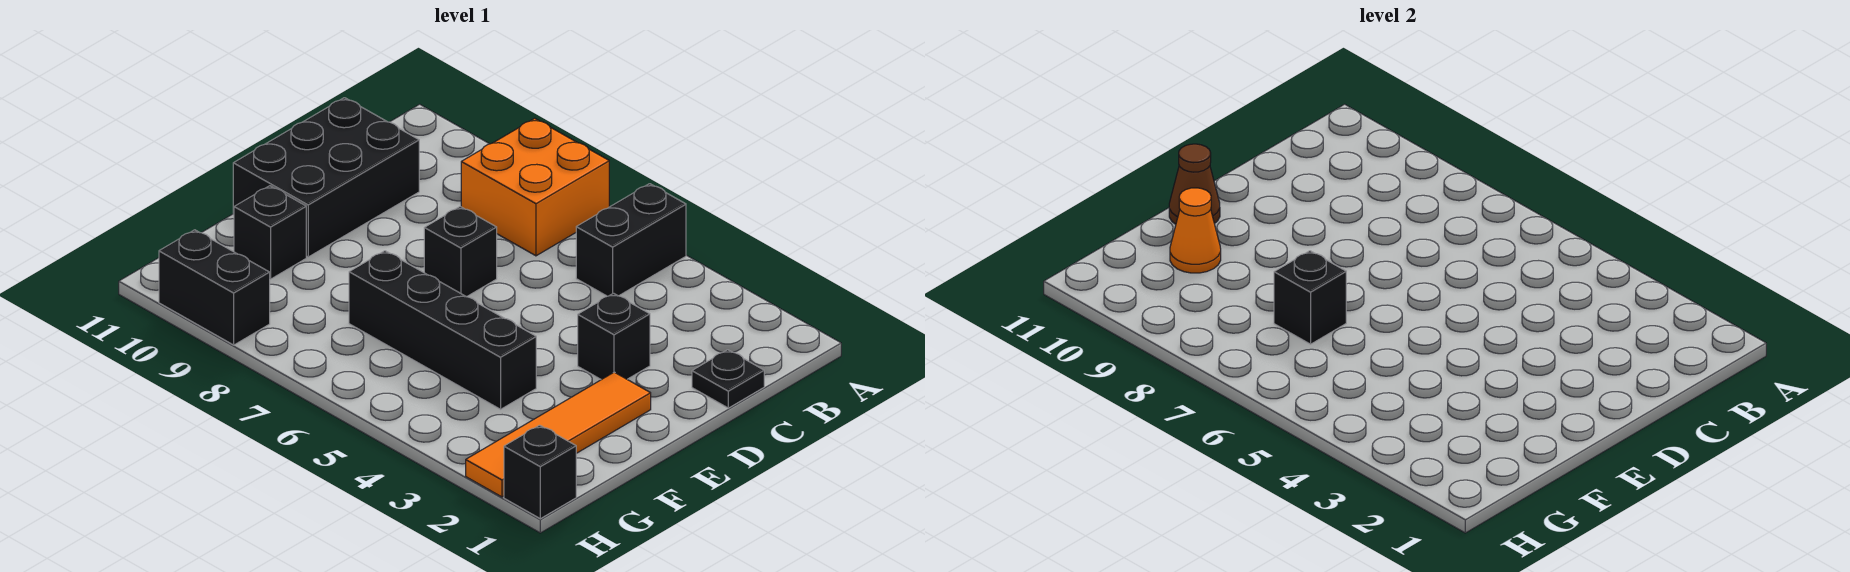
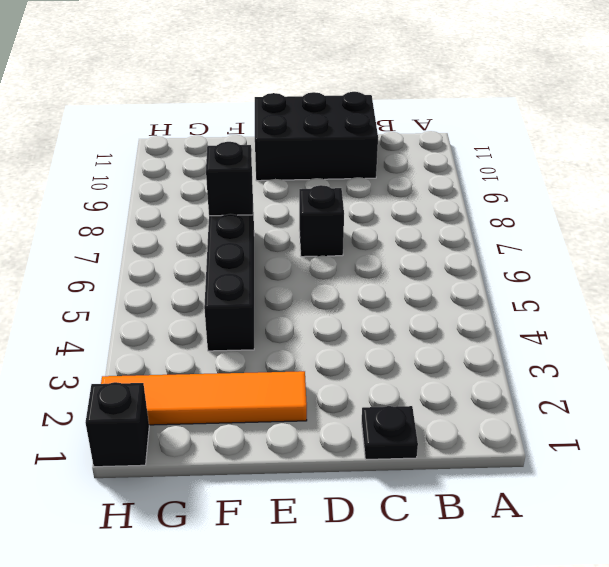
none -> black brick A5:B5 level 1
none -> orange brick A7:B8 level 1
none -> black brick D3 level 1

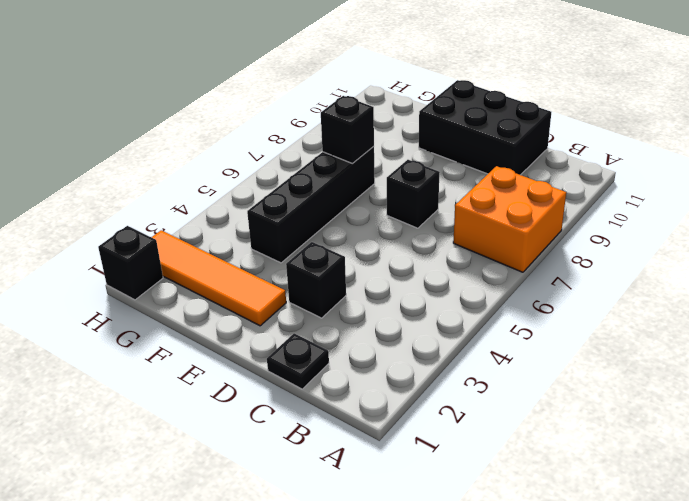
none -> black brick A5:B5 level 1
none -> black brick F10 level 1
none -> black brick H9:H10 level 1

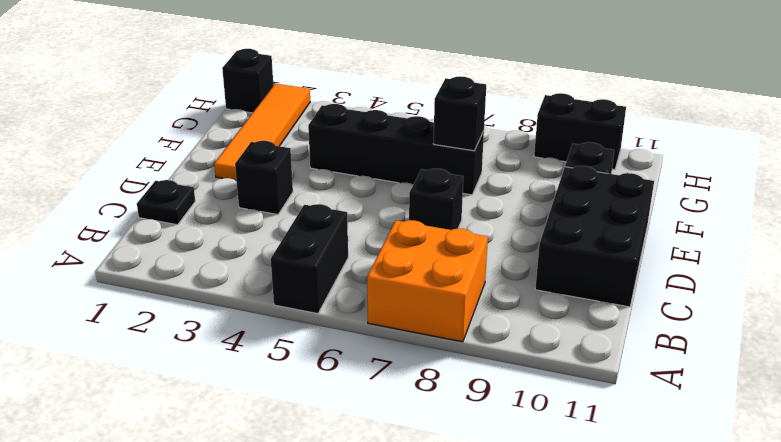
none -> brown cone E11 level 2
none -> orange cone F10 level 2

